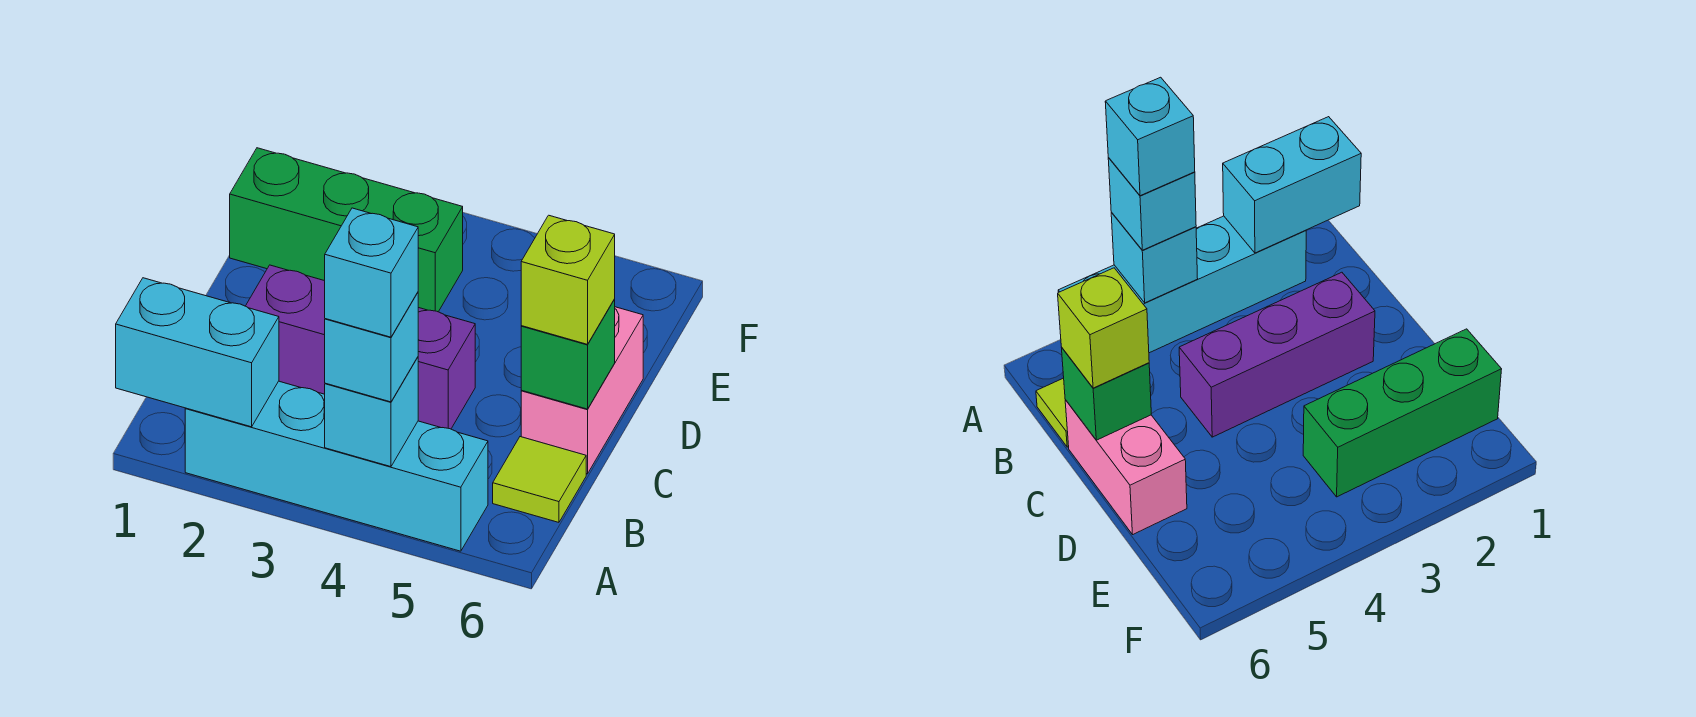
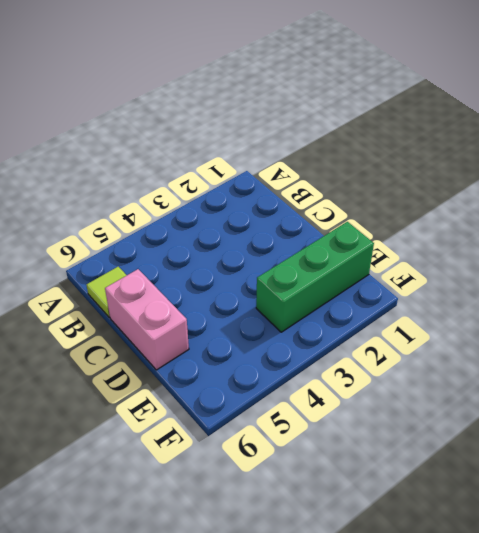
none -> cyan brick A2:A5 level 1
none -> purple brick C2:C4 level 1

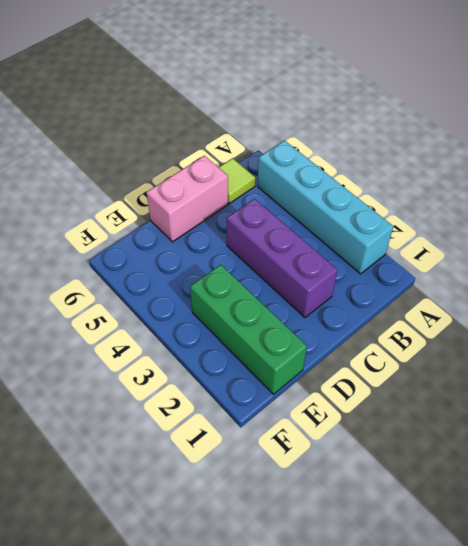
none -> cyan brick A1:A2 level 2
none -> cyan brick A4 level 2

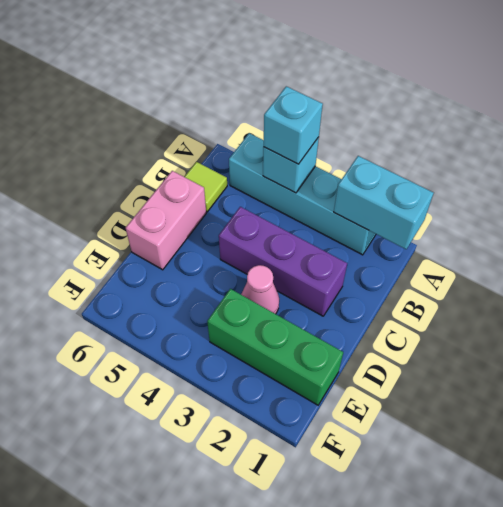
pink cone D3 level 1 -> none
none -> green brick C6 level 2
none -> lime brick C6 level 3

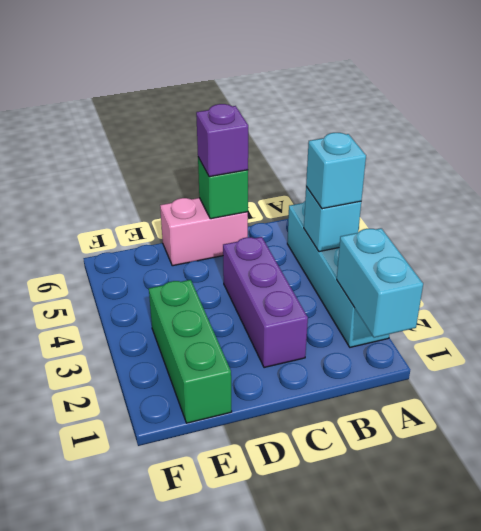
purple brick C6 level 3 -> lime brick C6 level 3
none -> lime tile B6 level 1
none -> cyan brick A4 level 4

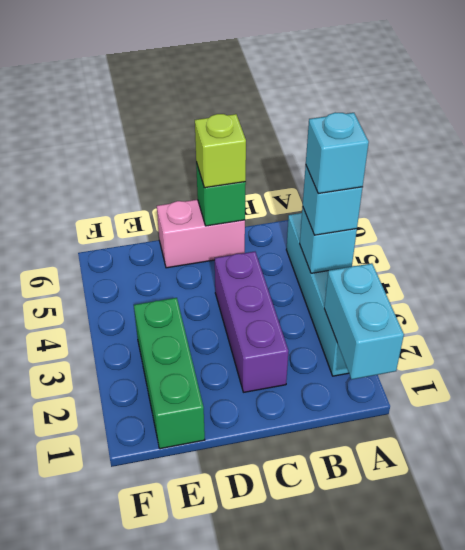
none -> lime tile B6 level 1

